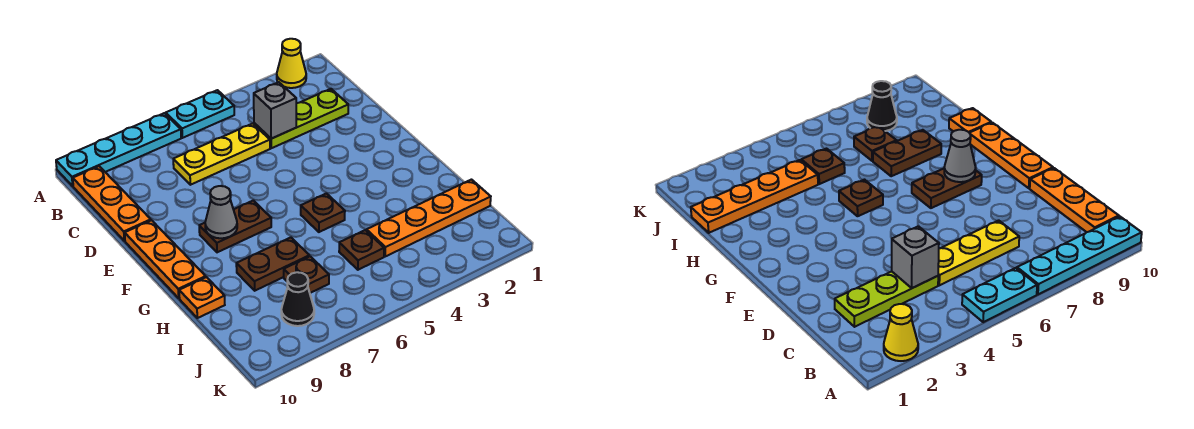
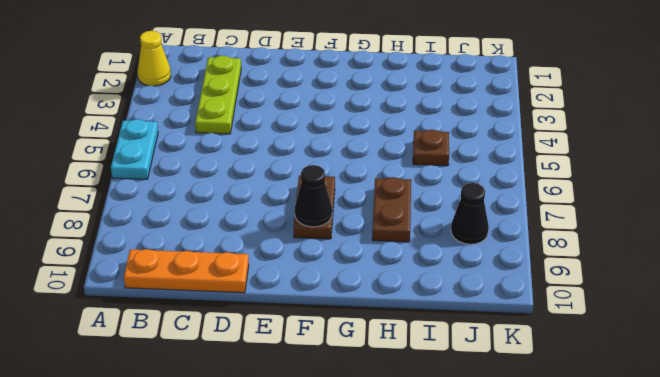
black cone F8 level 2 -> grey cone F8 level 2
none -> cyan plate A7:A10 level 1
none -> yellow plate C5:C7 level 1
none -> orange plate E10:G10 level 1

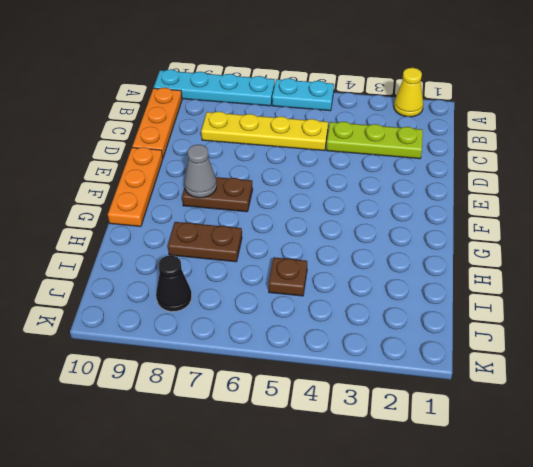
yellow plate C5:C8 level 1 -> yellow plate C5:C7 level 1
none -> brown plate G5 level 1
none -> orange plate H10 level 1
none -> orange plate I1:I4 level 1

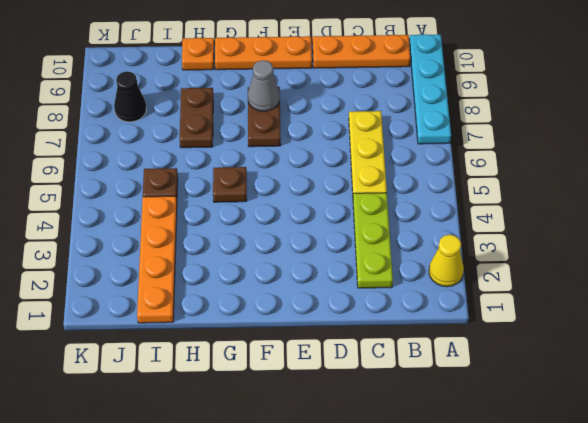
none -> cyan plate A5:A6 level 1
none -> brown plate I7 level 1
none -> grey brick C4 level 2

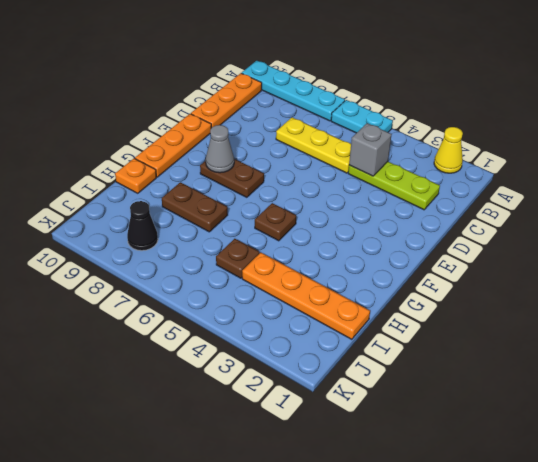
none -> brown plate I7 level 1

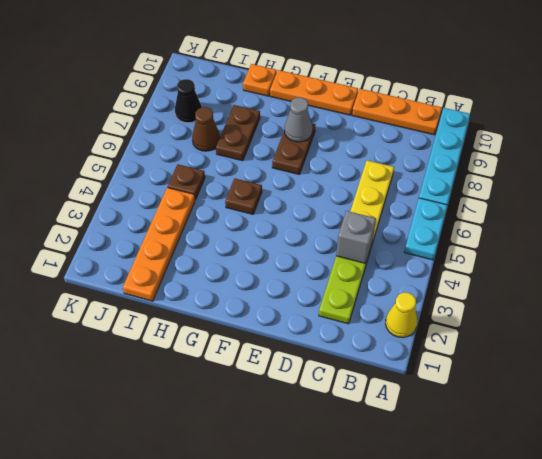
brown cone I7 level 1 -> brown plate I7 level 1

